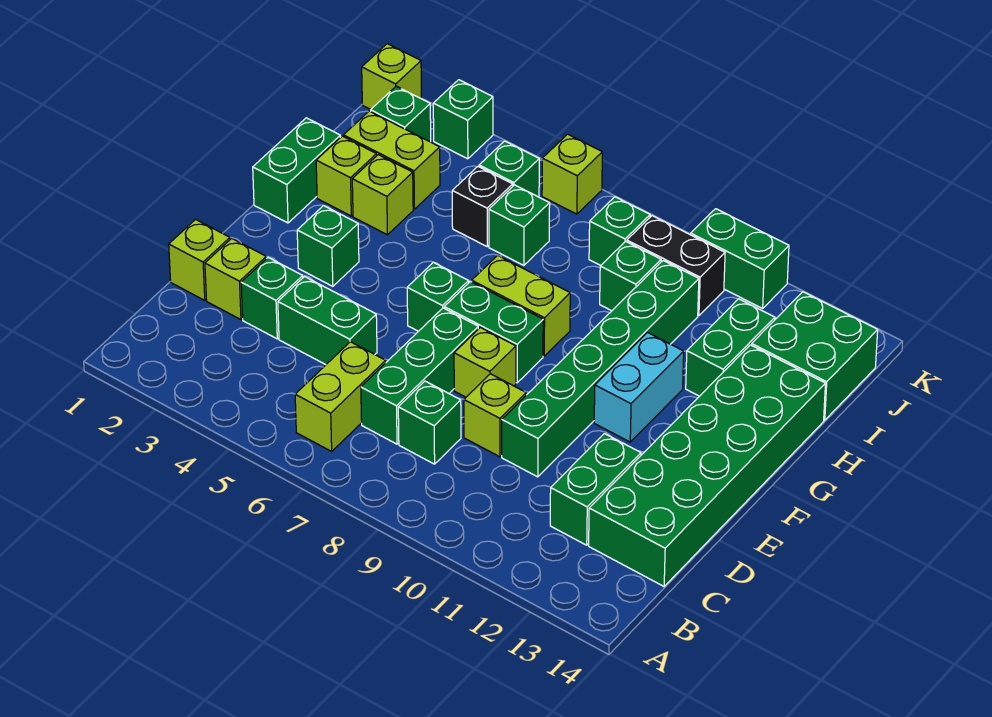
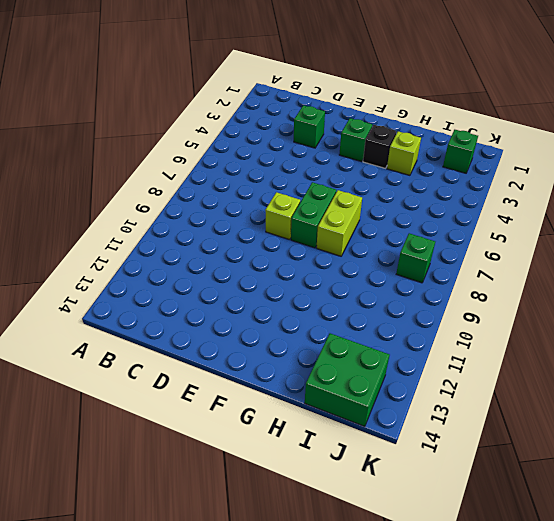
black brick G3 level 1 -> black brick I5 level 1
none -> lime brick B6:C6 level 1
none -> green brick C7:E7 level 1
none -> green brick C8 level 1
none -> green brick C12:D12 level 1

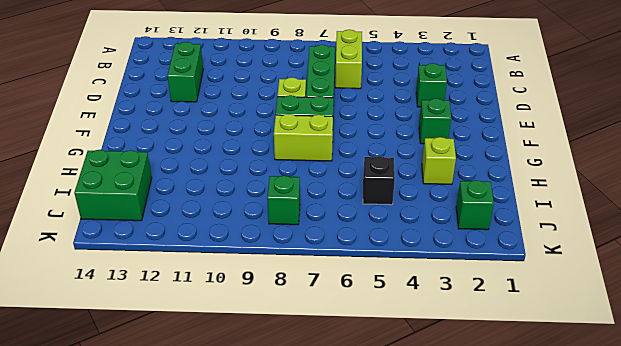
none -> green brick C8 level 1
none -> green brick C13:H14 level 1
none -> lime brick D1 level 1
none -> lime brick D2 level 1

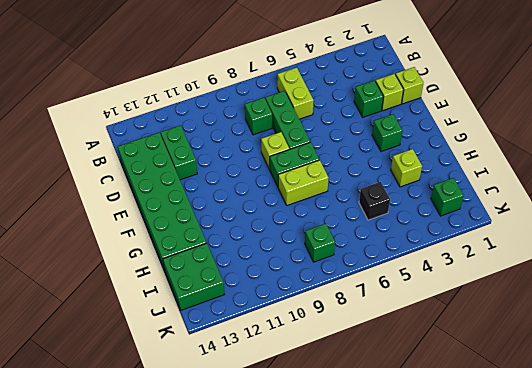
none -> green brick D4:D5 level 1
none -> lime brick D9 level 1
none -> green brick D10:I10 level 1
none -> green brick F6 level 1

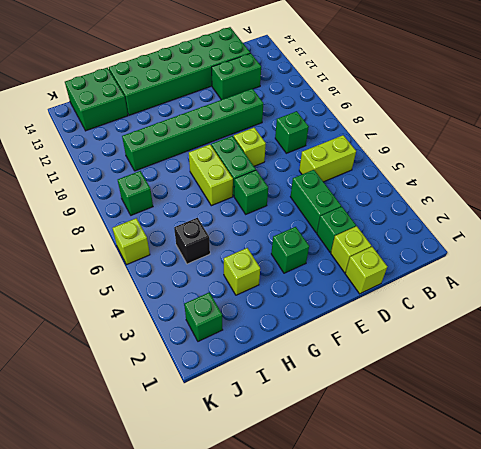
none -> green brick C7:E7 level 1
none -> lime brick D9 level 1
none -> cyan brick F11:G11 level 1
none -> green brick G1:H1 level 1

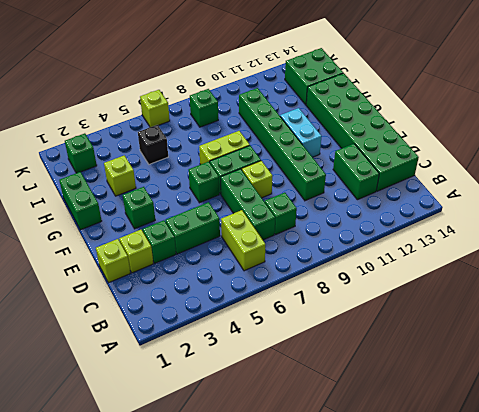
none -> lime brick D9 level 1
none -> lime brick H2 level 1
none -> green brick H12:I12 level 1
none -> lime brick I2:I3 level 1

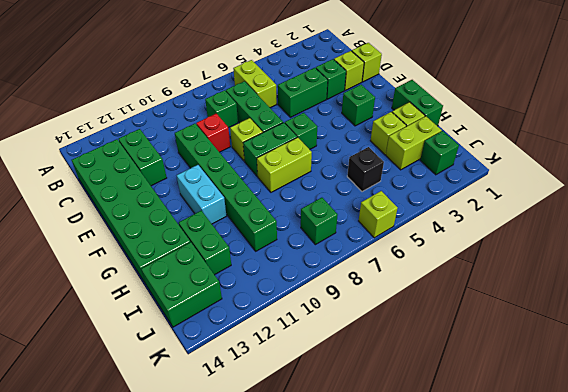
red brick D9 level 1 -> lime brick D9 level 1
none -> green brick I6 level 1
none -> green brick I9 level 1
none -> green brick J5 level 1
none -> black brick J9:J10 level 1

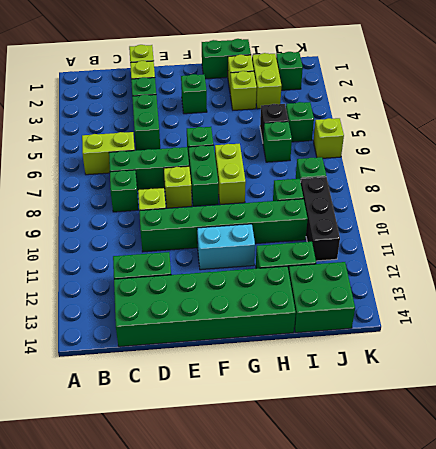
black brick J9:J11 level 1 -> black brick J9:J10 level 1
none -> lime brick K1 level 1
none -> green brick K3 level 1
none -> green brick K10:K11 level 1

